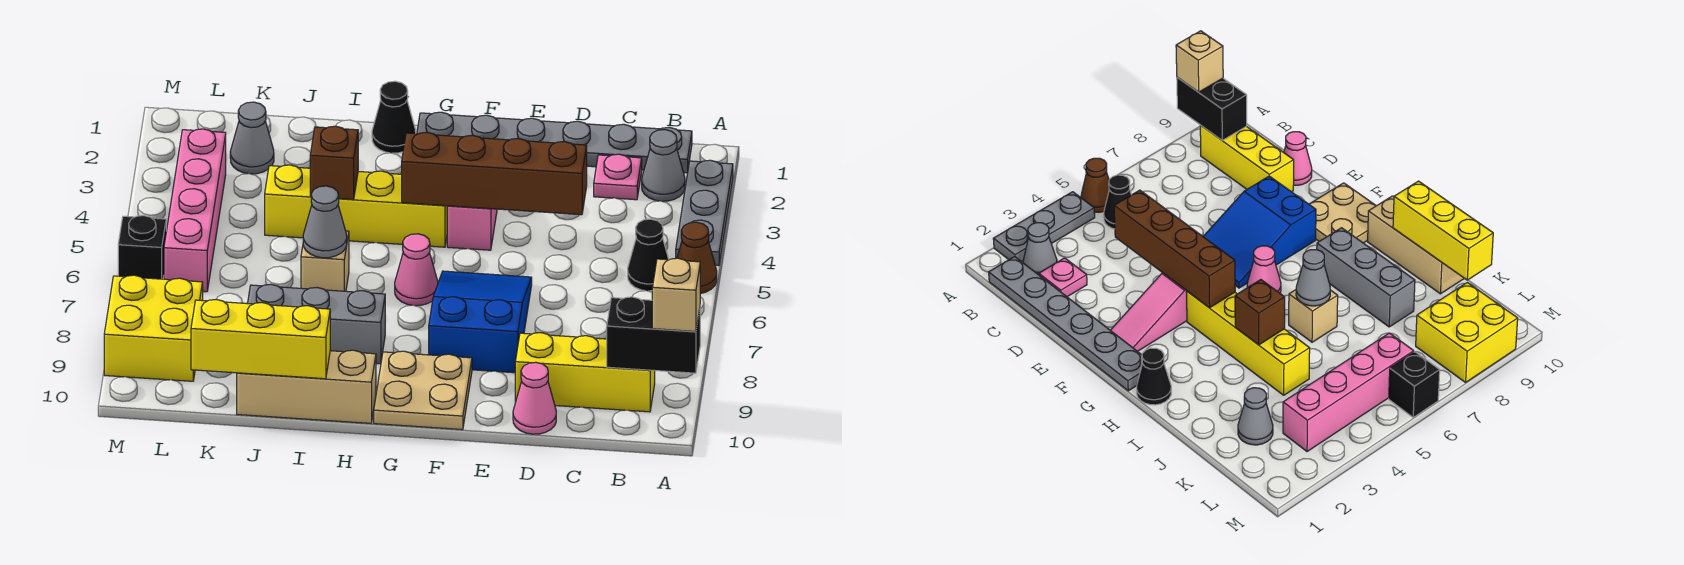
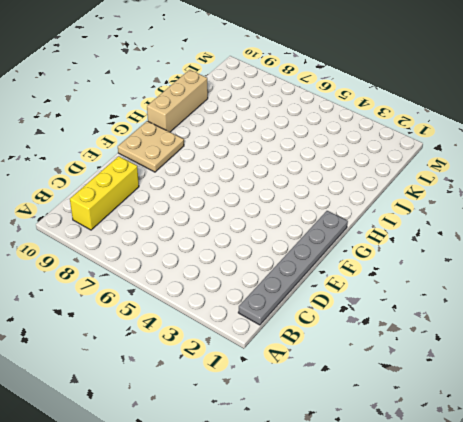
none -> grey plate A2:A4 level 1
none -> brown cone A5 level 1
none -> grey cone B2 level 1

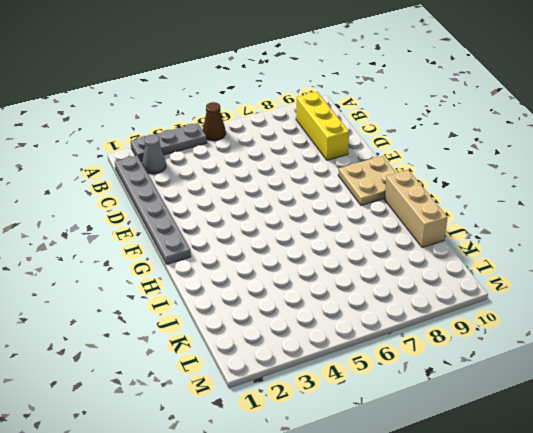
none -> black cone B5 level 1
none -> pink plate C2 level 1
none -> pink cone D10 level 1

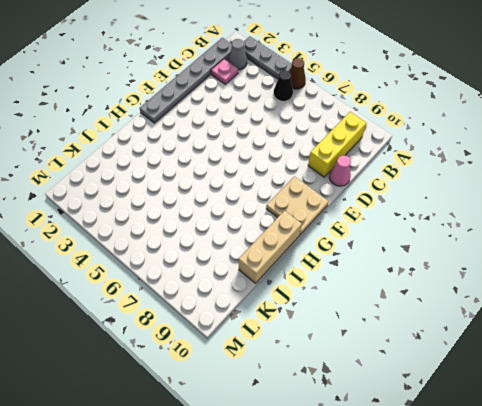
none -> blue slope E6:F8 level 1 top 8
none -> pink slope F2:F4 level 1 top 4
none -> yellow brick G4:J4 level 1

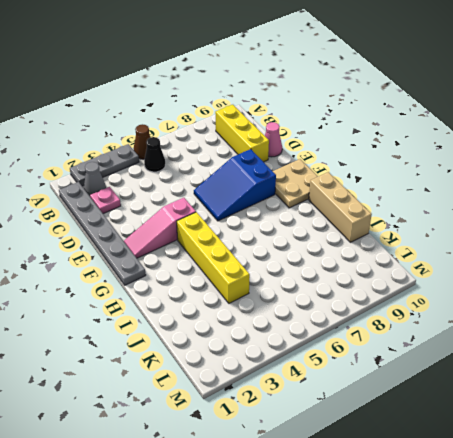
none -> pink cone G6 level 1
none -> black cone H1 level 1
none -> grey brick H8:J8 level 1

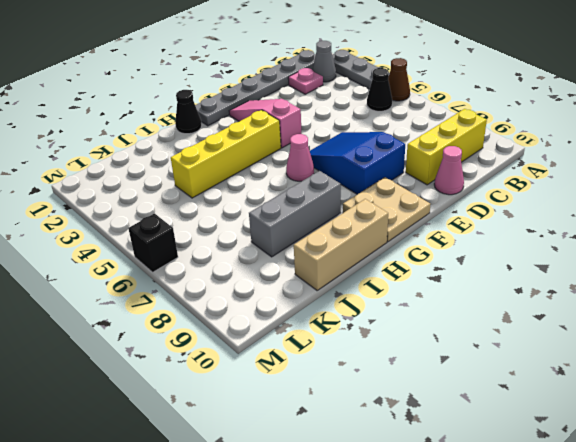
none -> tan brick I6 level 1
none -> grey cone K2 level 1
none -> pink brick L3:L6 level 1

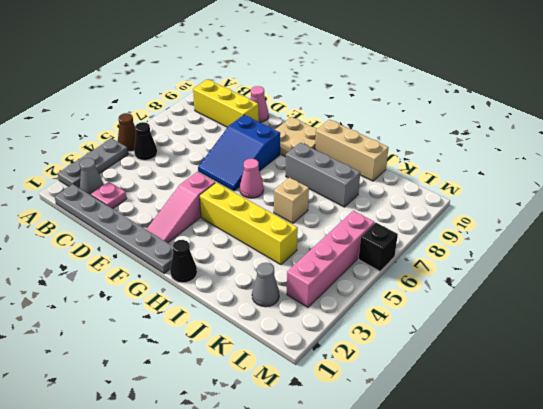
none -> yellow brick L8:M9 level 1
none -> black brick A9:B9 level 2
none -> brown brick D4:G4 level 2

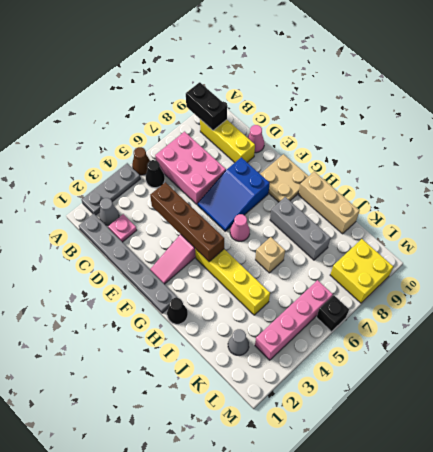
pink brick B6:D7 level 1 -> none
none -> brown brick I4 level 2
none -> grey cone I6 level 2
none -> yellow brick I10:K10 level 2

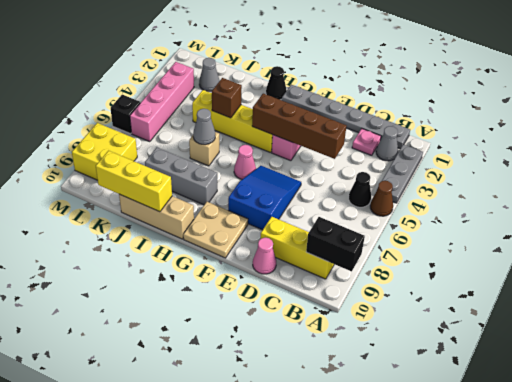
none -> tan brick A9 level 3

